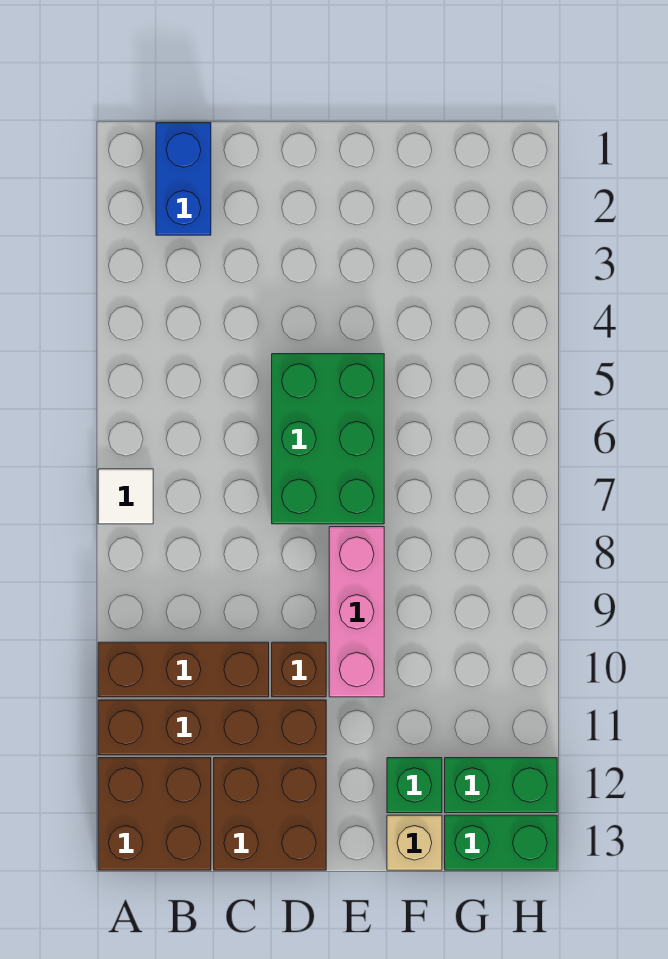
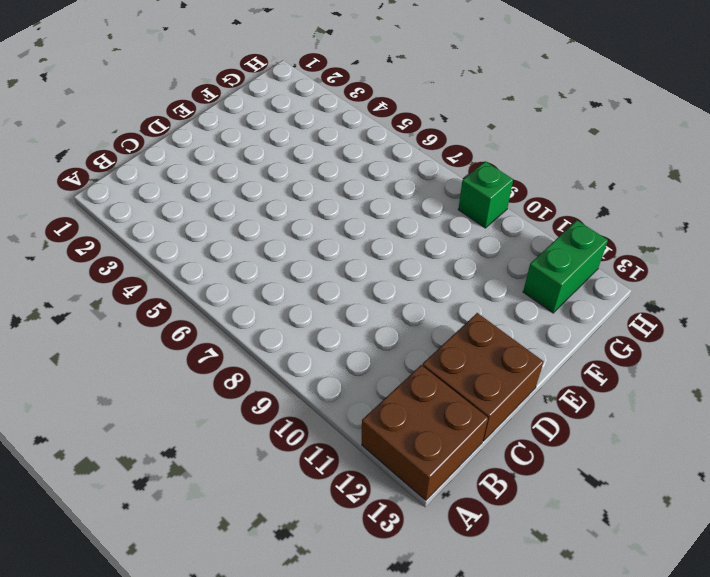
green brick H9 level 1 -> green brick F12 level 1
none -> white tile A7 level 1
none -> brown brick A10:C10 level 1
none -> brown brick A11:D11 level 1

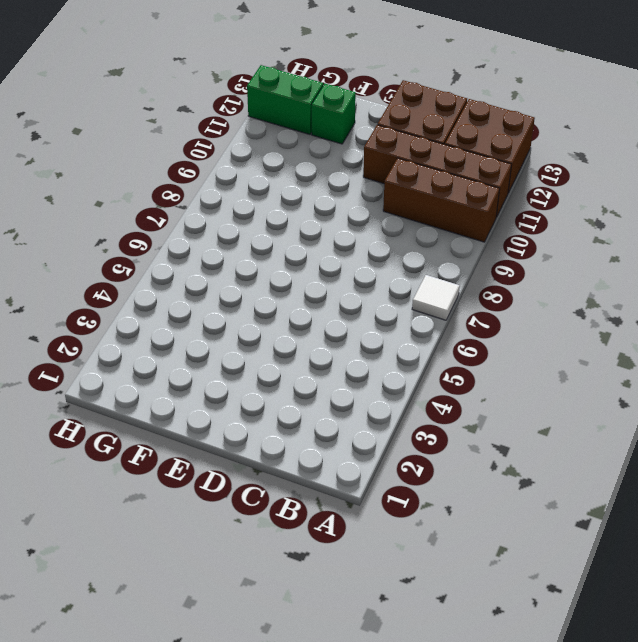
none -> blue brick B1:B2 level 1
none -> green brick D5:E7 level 1
none -> brown brick D10 level 1

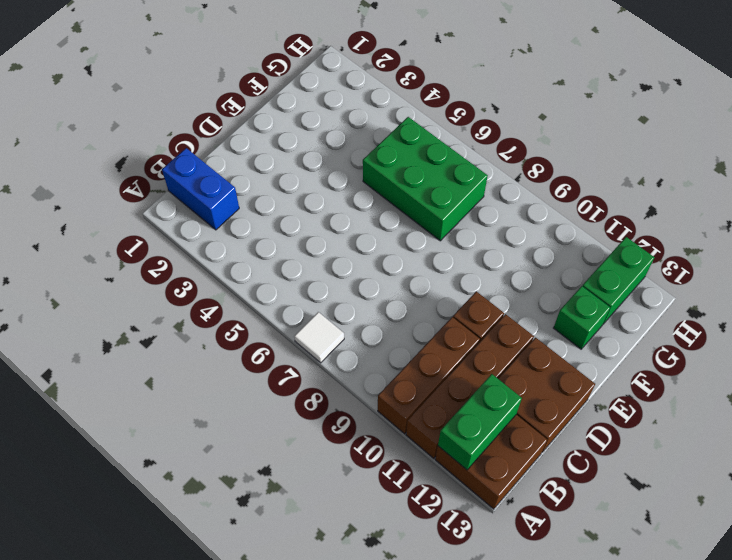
green brick A12:B12 level 2 -> green brick G13:H13 level 1
green brick F5:G7 level 1 -> green brick D5:E7 level 1
none -> pink brick E8:E10 level 1
none -> tan brick F13 level 1

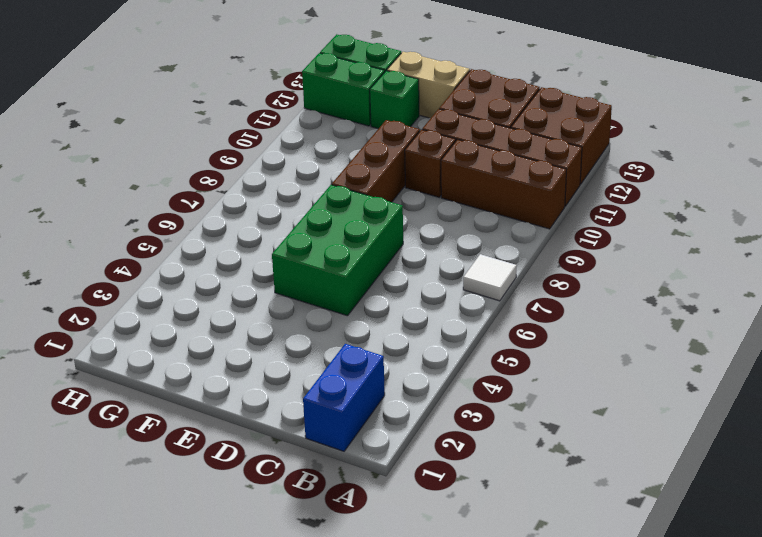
brown brick E8:E10 level 1 -> pink brick E8:E10 level 1
tan brick E13:F13 level 1 -> tan brick F13 level 1

